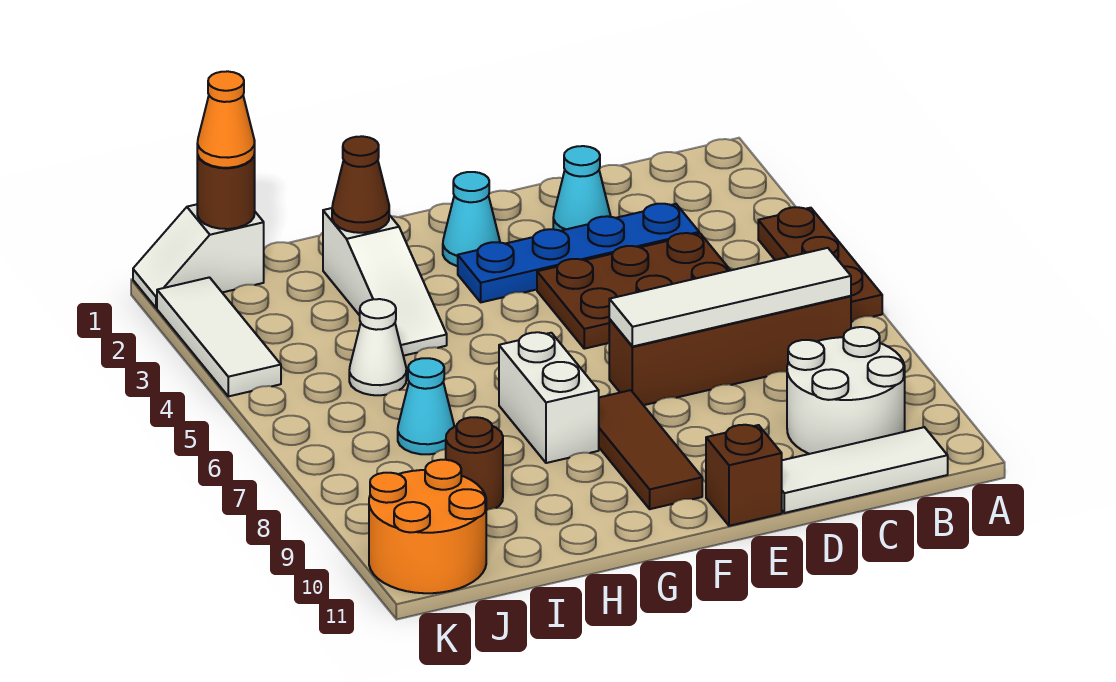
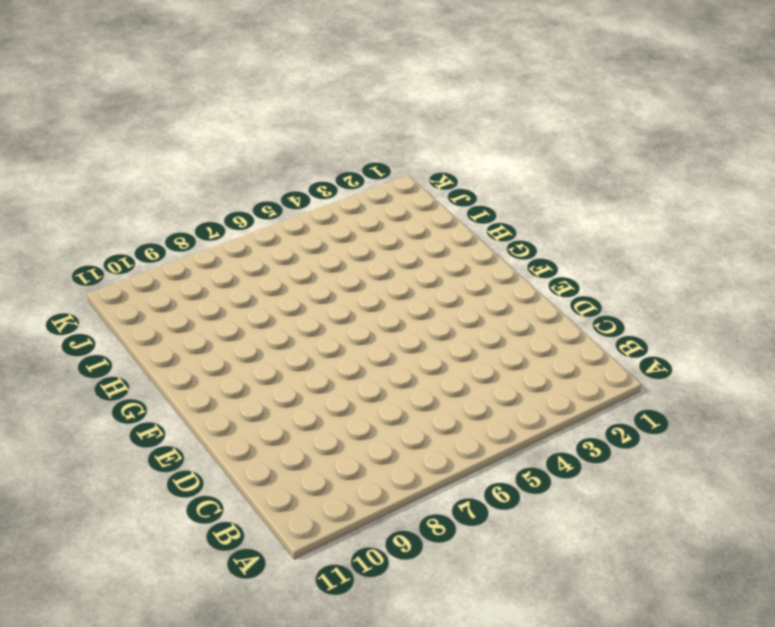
none -> brown plate A4:A6 level 1
none -> brown brick B7:E7 level 1
none -> white round brick B9:C10 level 1

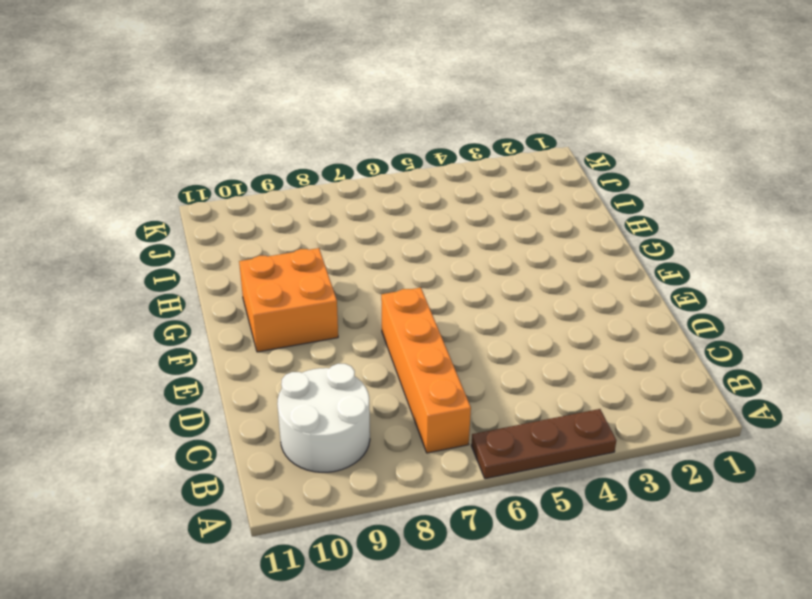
orange brick B7:E7 level 1 -> brown brick B7:E7 level 1
orange brick F9:G10 level 1 -> brown tile F8:F10 level 1
none -> white tile B11:D11 level 1
none -> blue plate C3:F3 level 1
none -> brown plate C4:E5 level 1

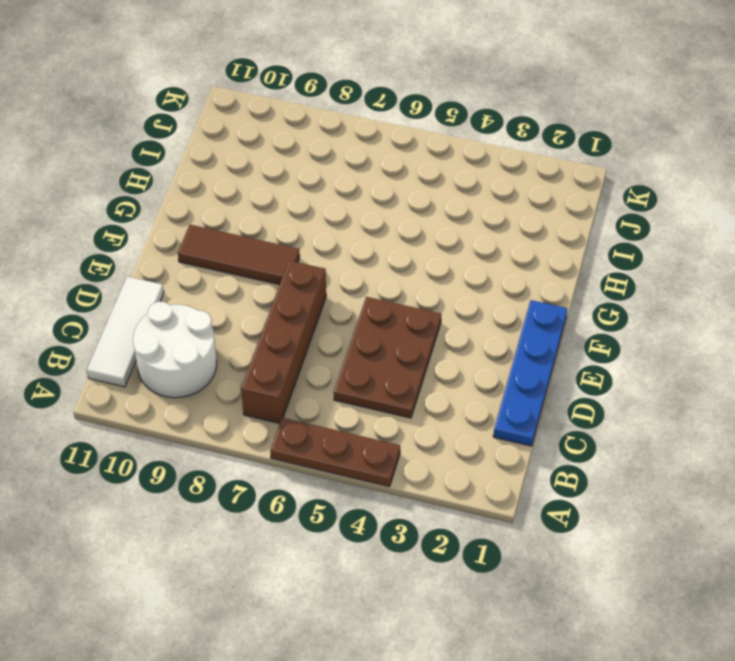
blue plate C1:F1 level 1 -> blue plate C3:F3 level 1
none -> cyan cone D2 level 1
none -> brown brick E11 level 1
none -> cyan cone F2 level 1

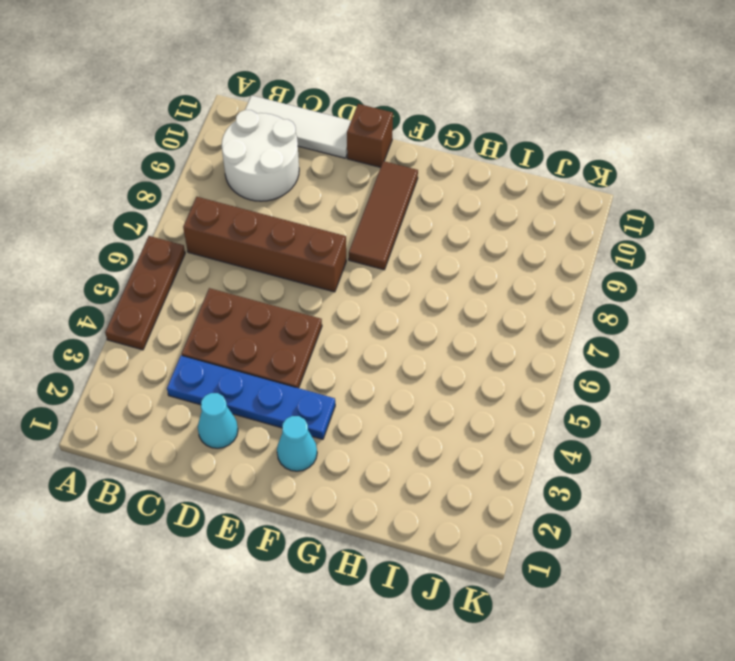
none -> white brick G7:G8 level 1
none -> white slope H2:H4 level 1 top 2
none -> white cone I5 level 1

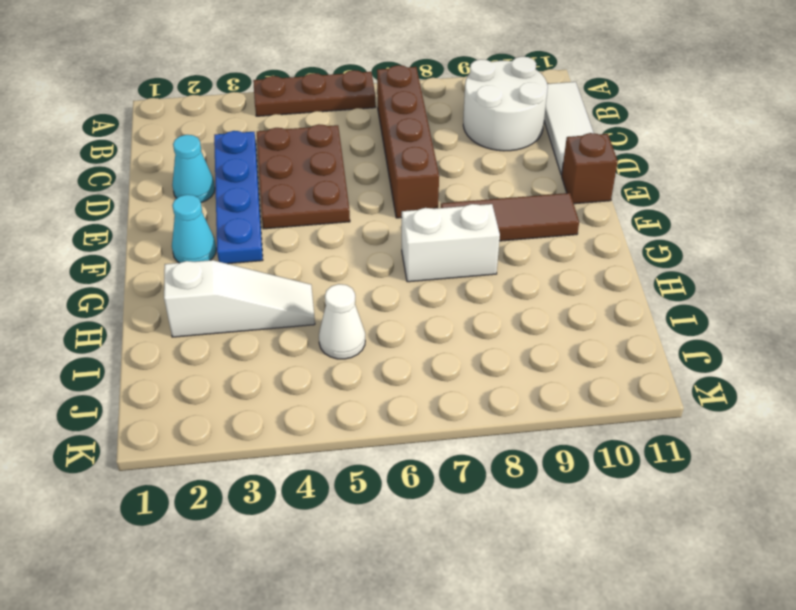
none -> cyan cone I7 level 1
none -> brown round brick I9 level 1
none -> white slope J1:K1 level 1 top J

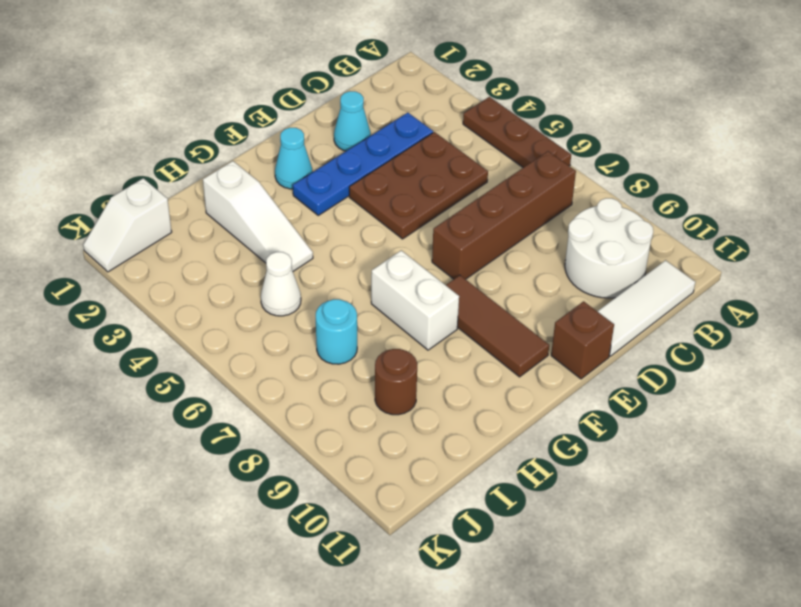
cyan round brick I7 level 1 -> cyan cone I7 level 1
none -> orange round brick J10:K11 level 1
none -> white tile K2:K4 level 1
none -> white tile B7:E7 level 2

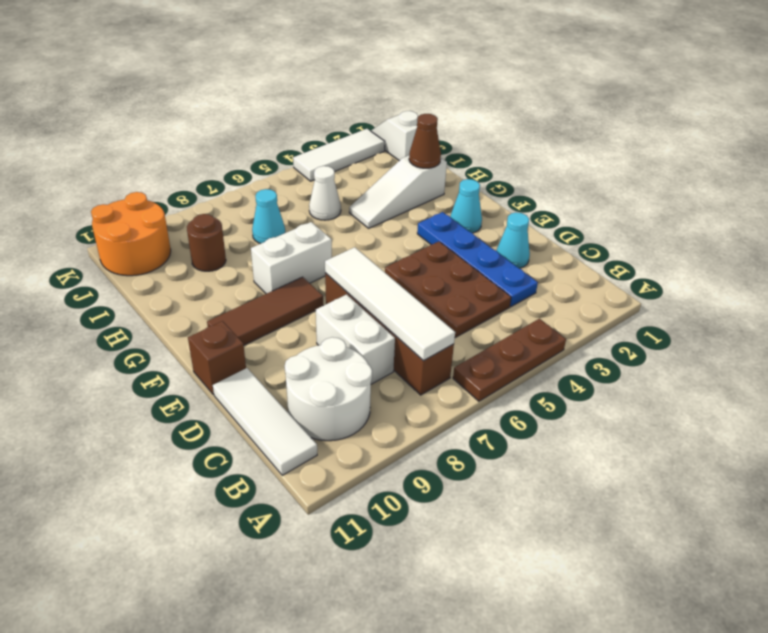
white brick C8:D8 level 1 -> none
none -> brown round brick J1 level 2
none -> orange cone J1 level 3

